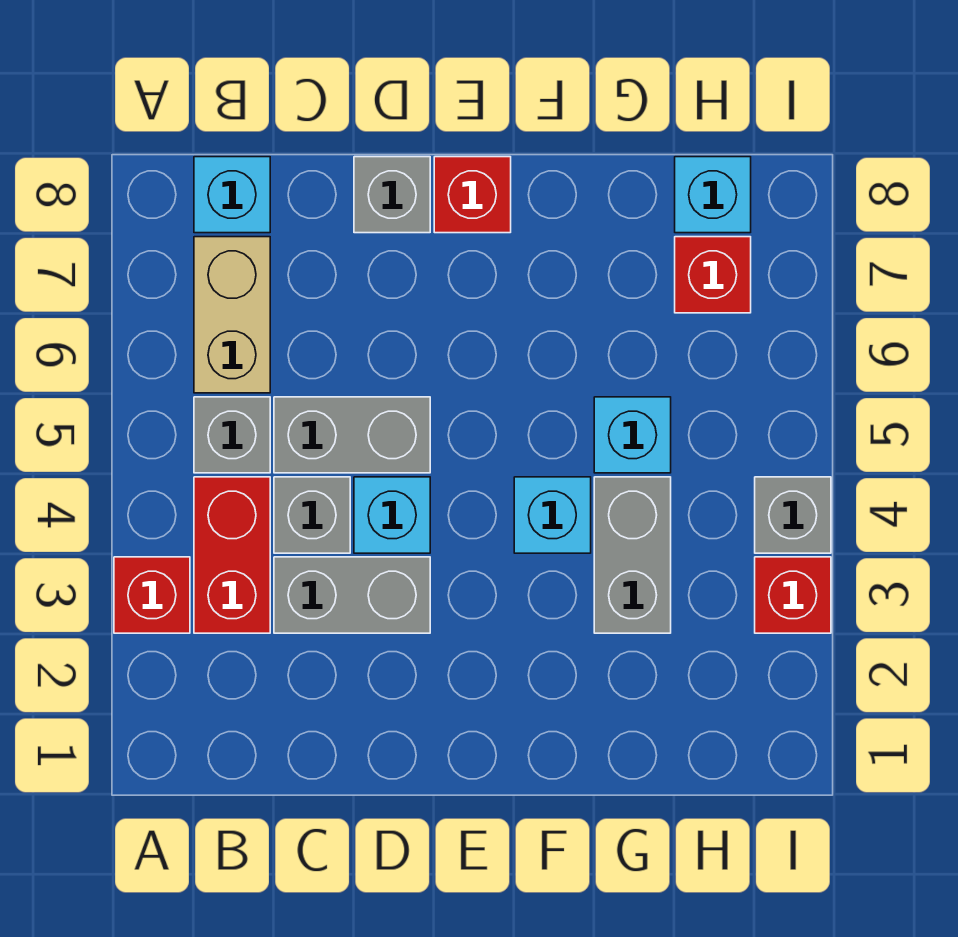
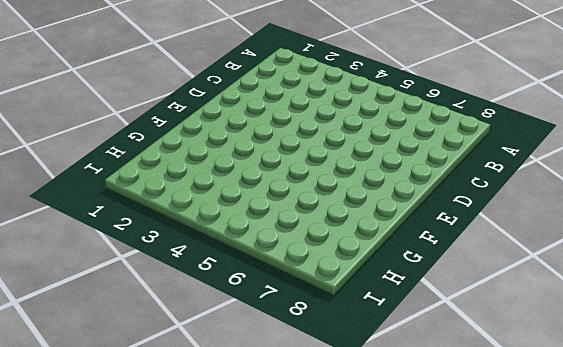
none -> red brick A3 level 1
none -> red brick B3:B4 level 1
none -> grey brick B5 level 1

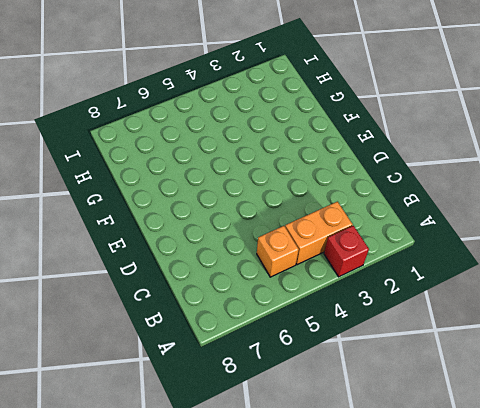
orange brick B3:B4 level 1 -> red brick B3:B4 level 1
orange brick B5 level 1 -> grey brick B5 level 1
none -> tan brick B6:B7 level 1
none -> cyan brick B8 level 1
none -> grey brick C3:D3 level 1

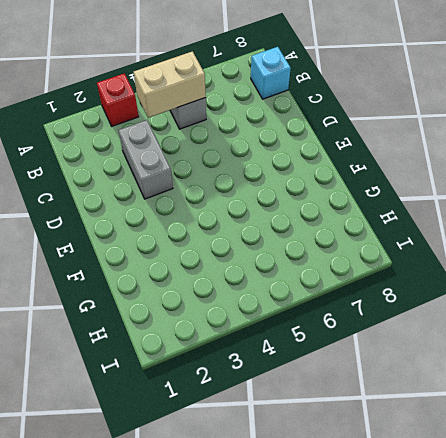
tan brick B4:B5 level 2 -> tan brick B6:B7 level 1
none -> red brick B3:B4 level 1
none -> grey brick C4 level 1
none -> grey brick C5:D5 level 1

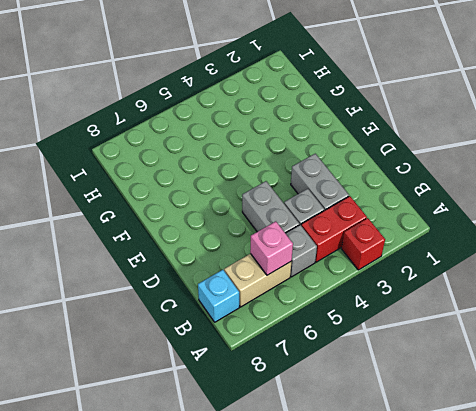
pink brick B6 level 2 -> none
none -> cyan brick D4 level 1
none -> grey brick D8 level 1
none -> red brick E8 level 1

